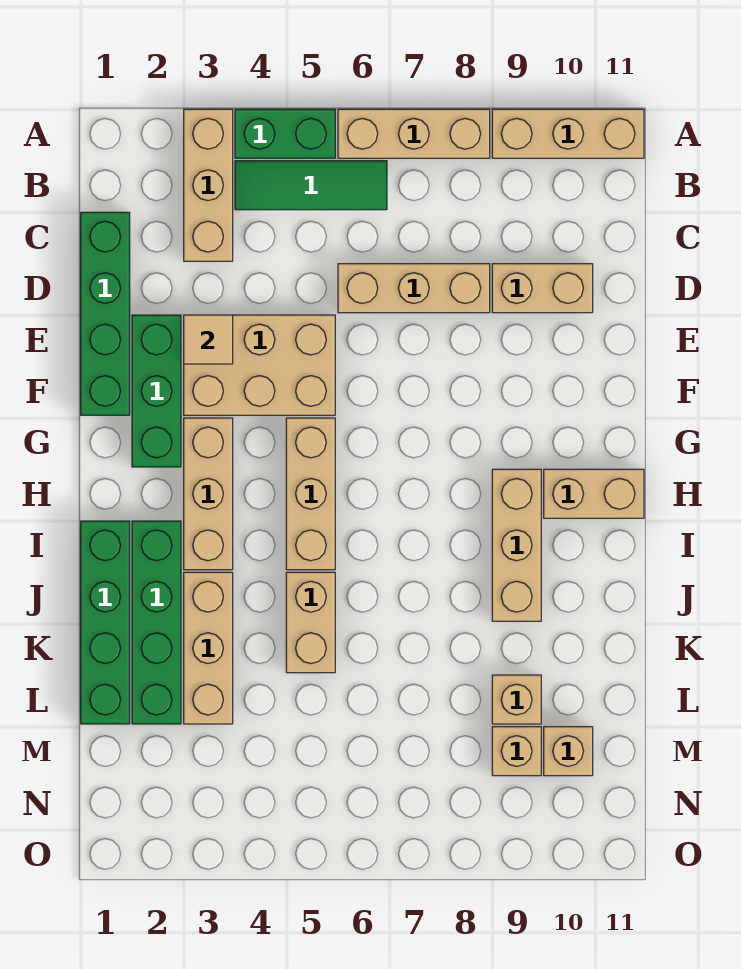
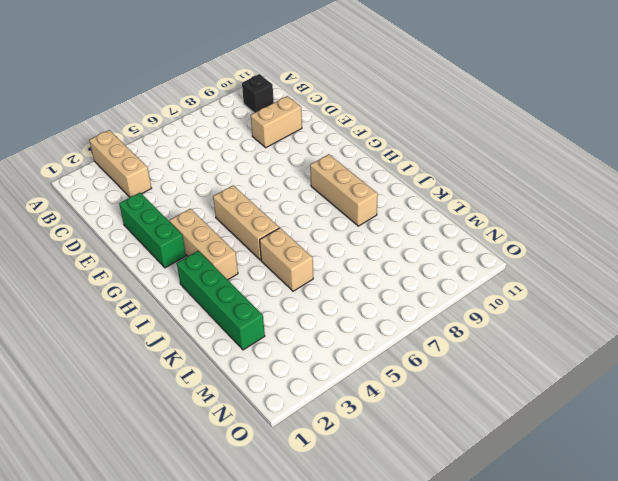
black brick B10 level 1 -> none
none -> green brick A4:A5 level 1
none -> tan brick A6:A8 level 1
none -> tan brick A9:A11 level 1

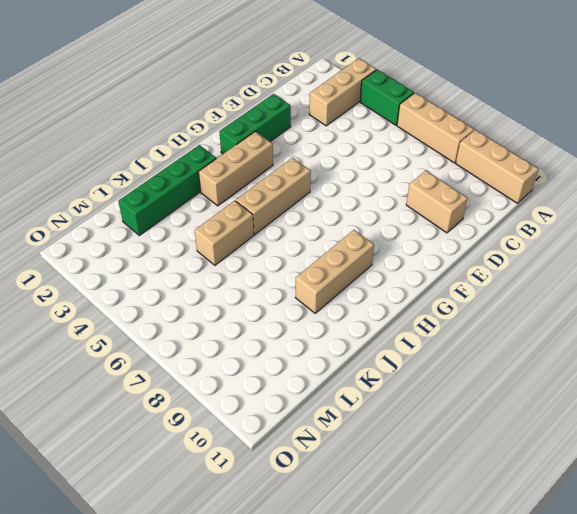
none -> green tile B4:B6 level 1
none -> green brick C1:F1 level 1
none -> tan brick D6:D8 level 1

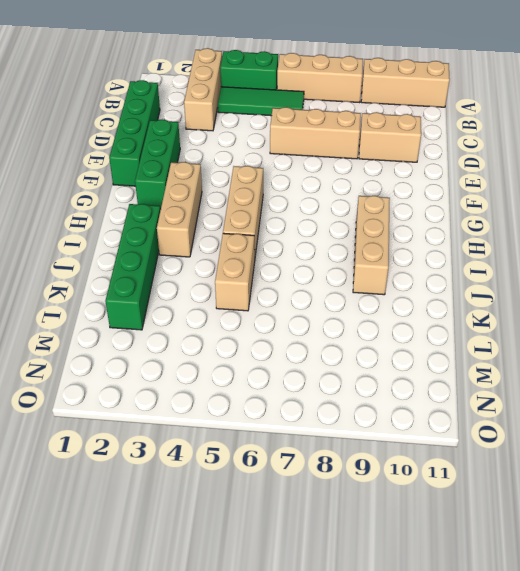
none -> tan brick E3:F5 level 1
none -> tan brick H10:H11 level 1
none -> green brick I1:L1 level 1

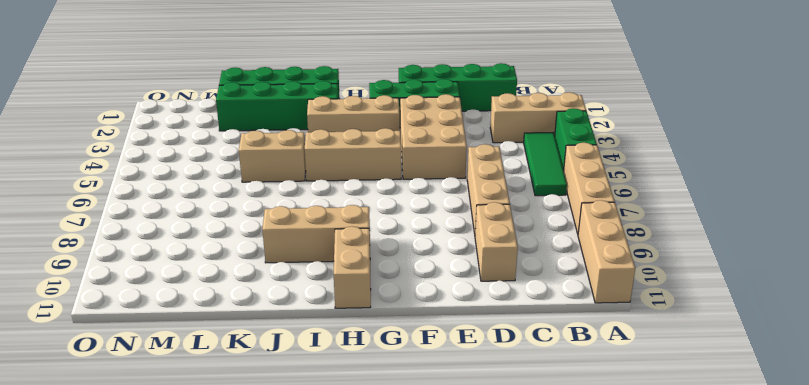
none -> tan brick J3:L3 level 1
none -> tan brick L9 level 1
none -> tan brick M9 level 1

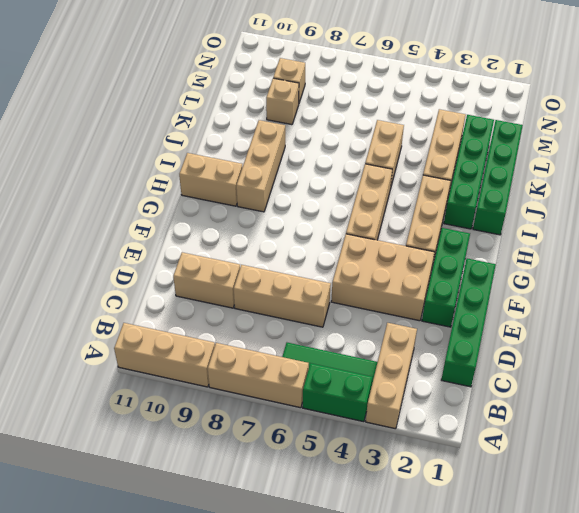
none -> tan brick M10 level 1
none -> tan tile E3 level 2

